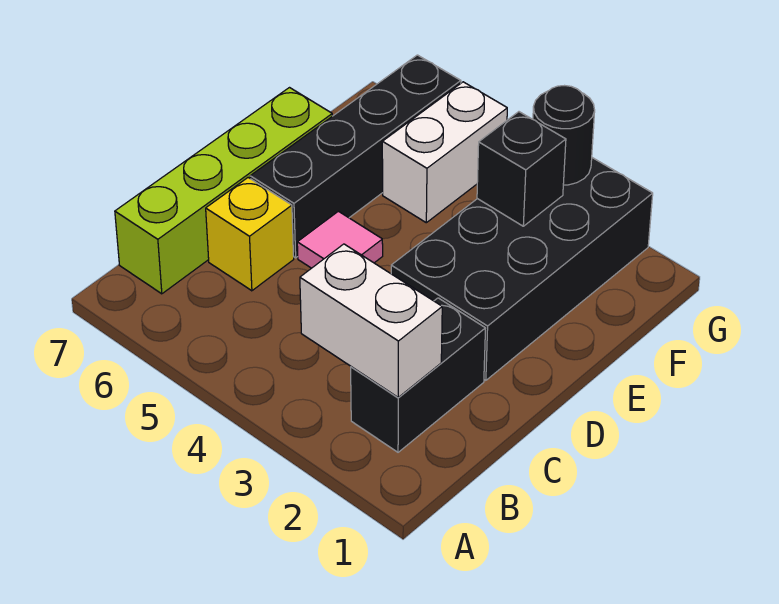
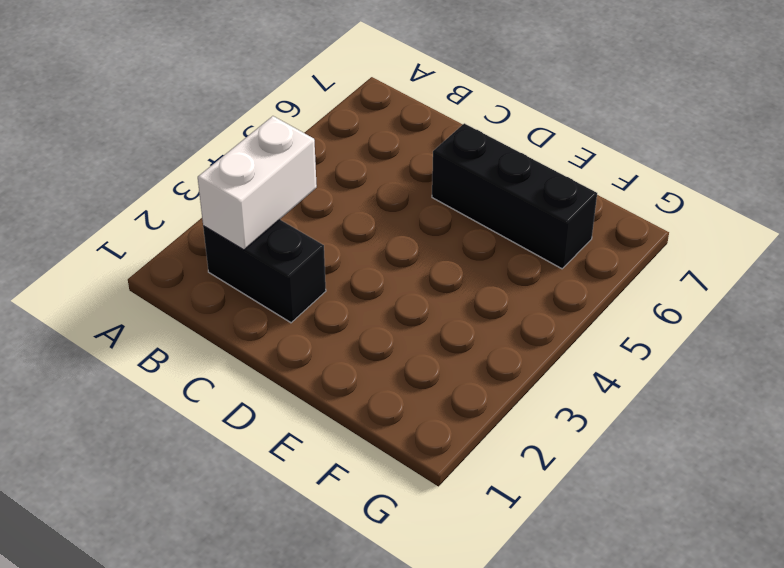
black brick D6:F6 level 1 -> black brick D6:G6 level 1
none -> lime brick B7:E7 level 1
none -> yellow brick C6 level 1

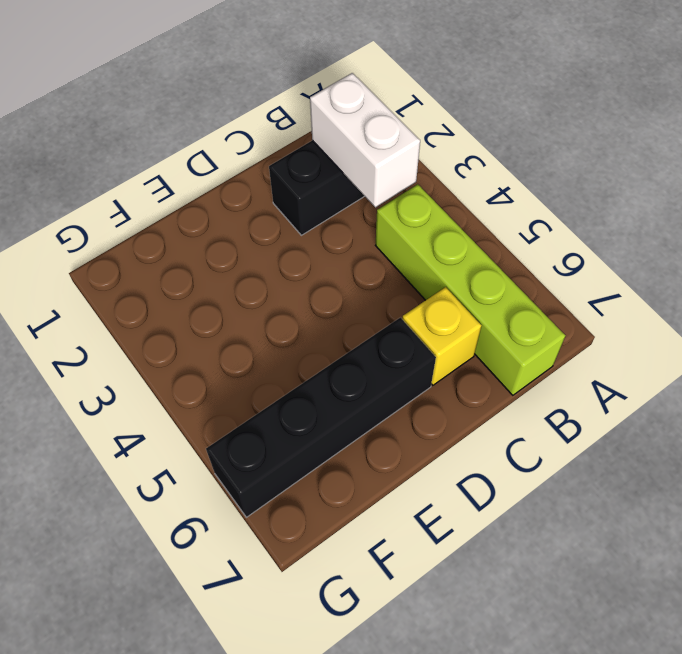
lime brick B4:B7 level 1 -> lime brick B7:E7 level 1
none -> black brick D2:G3 level 1
none -> pink tile D5 level 1

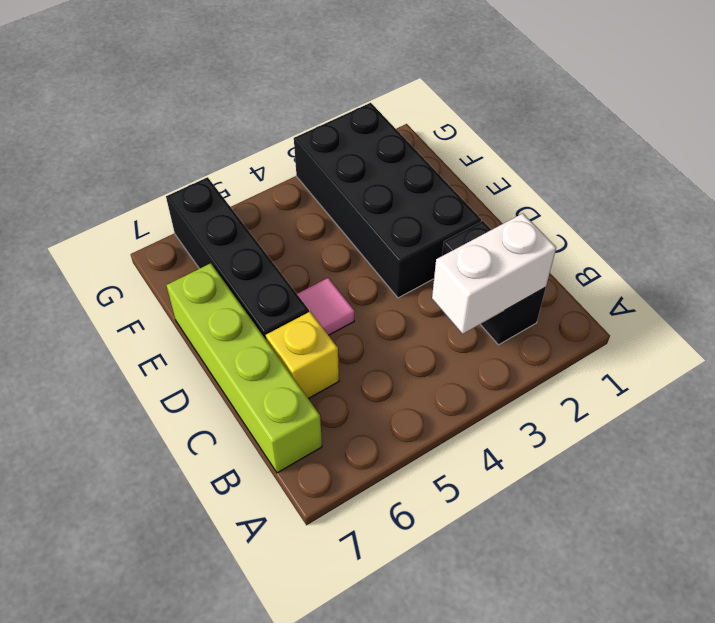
none -> white brick F5:G5 level 1
none -> black brick F3 level 2

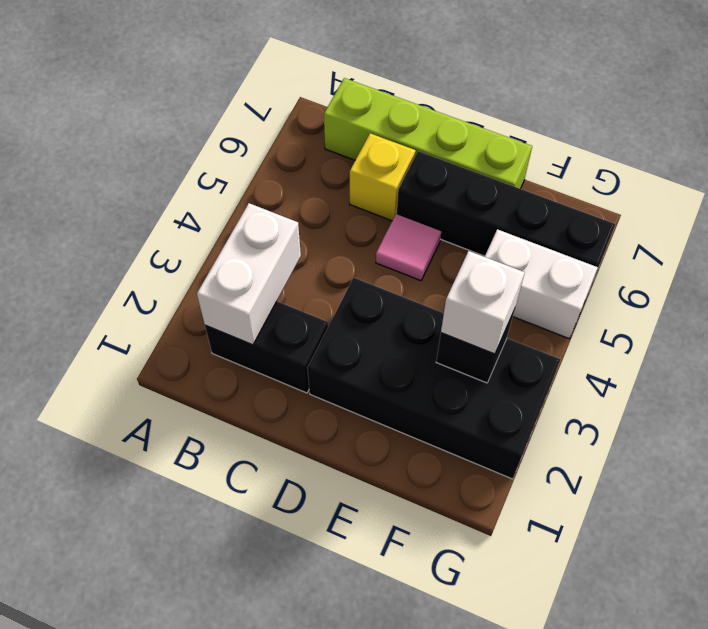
white brick F3 level 3 -> none
none -> black round brick G3 level 2

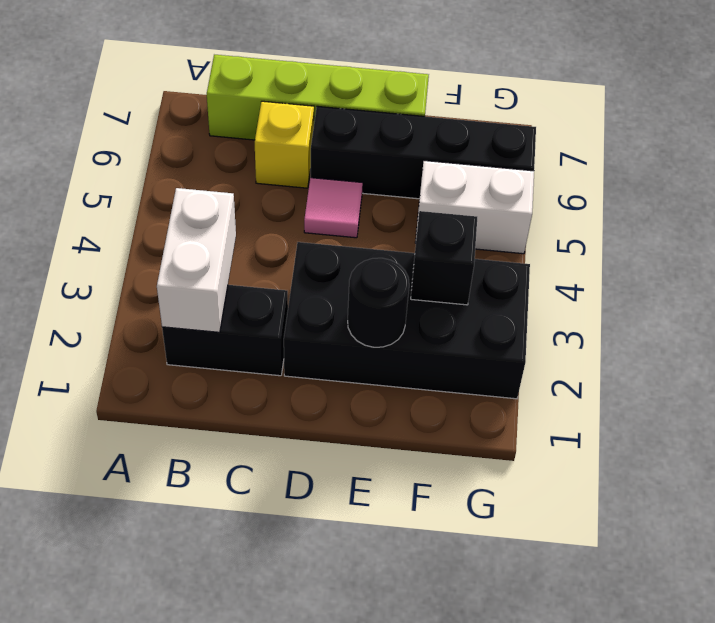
black round brick E2 level 2 -> black round brick G3 level 2

